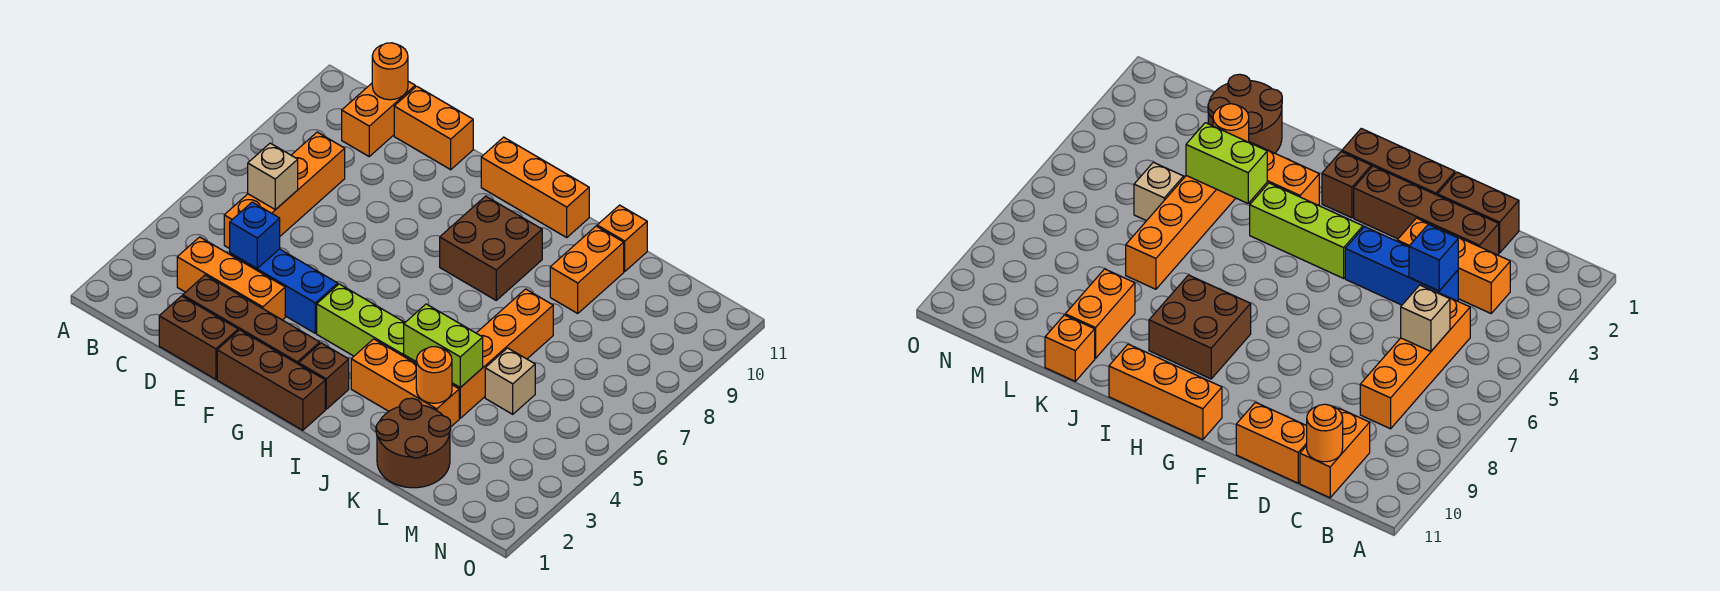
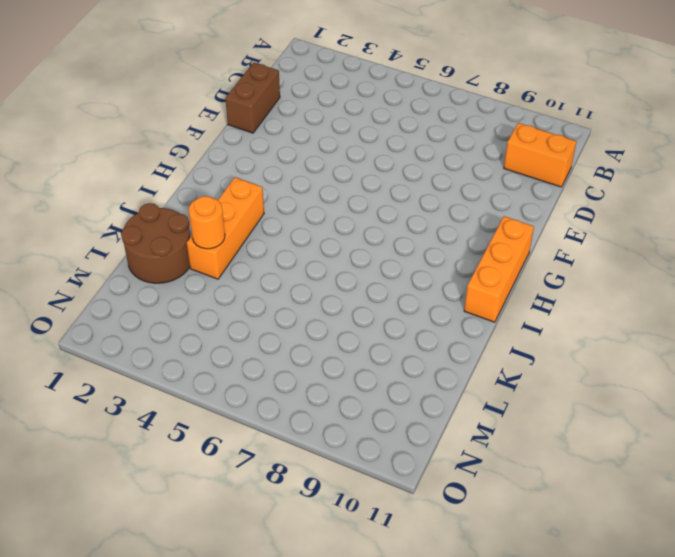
none -> orange brick C3:E3 level 1
none -> orange brick C5:C8 level 1
none -> brown brick D2:G2 level 1

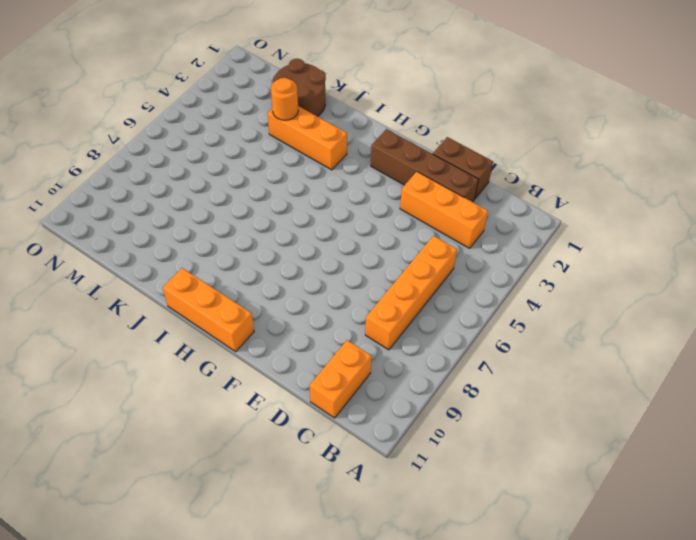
none -> blue brick D4:F4 level 1
none -> orange brick D11:E11 level 1
none -> brown brick F1:H1 level 1

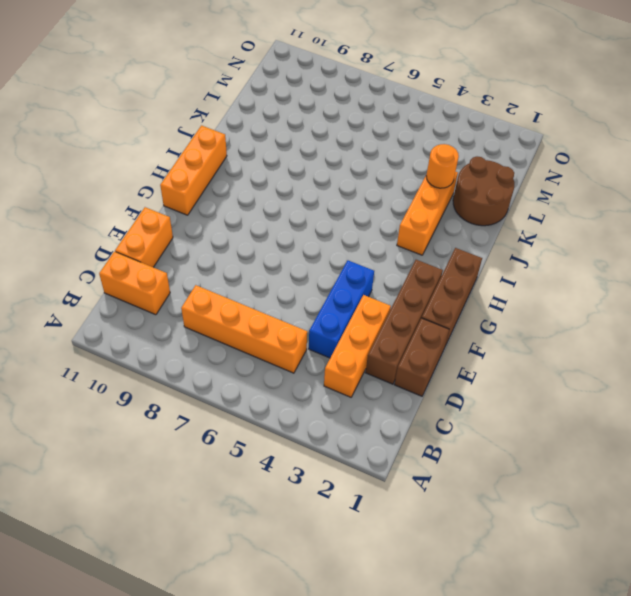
none -> lime brick G4:I4 level 1
none -> brown brick H2 level 1
none -> brown brick H8:I9 level 1

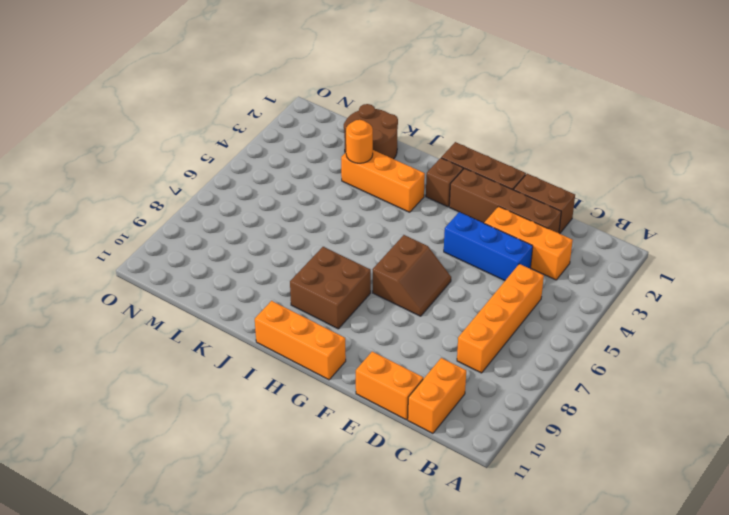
brown slope F6:G7 level 1 top G -> none
none -> lime brick G4:I4 level 1
none -> orange brick K4:K7 level 1
none -> orange brick K9:K10 level 1

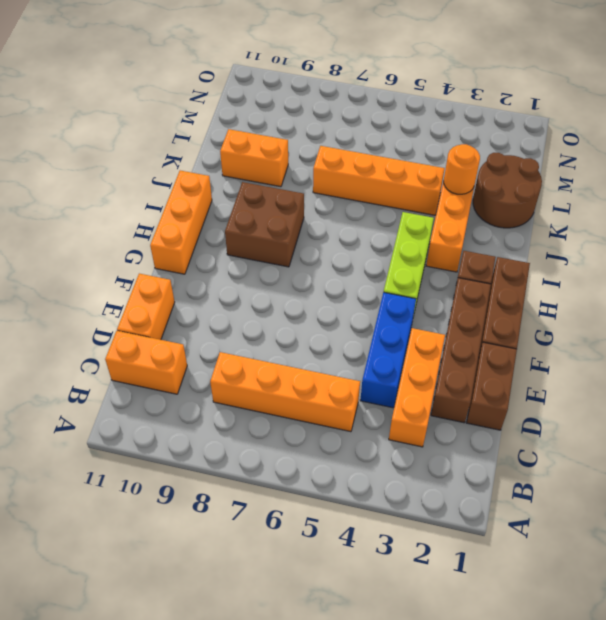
none -> orange brick K11 level 1
none -> tan brick L5 level 1
none -> tan brick C6 level 2

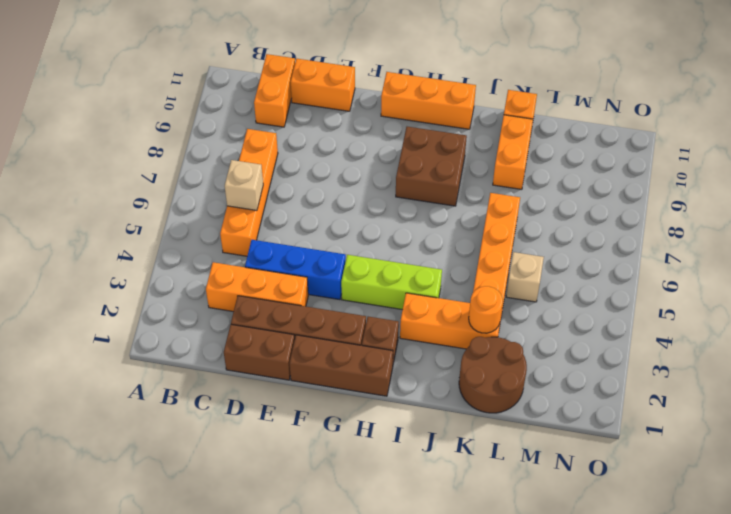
none -> orange round brick C11 level 2
none -> blue brick D4 level 2
none -> lime brick J4:K4 level 2

